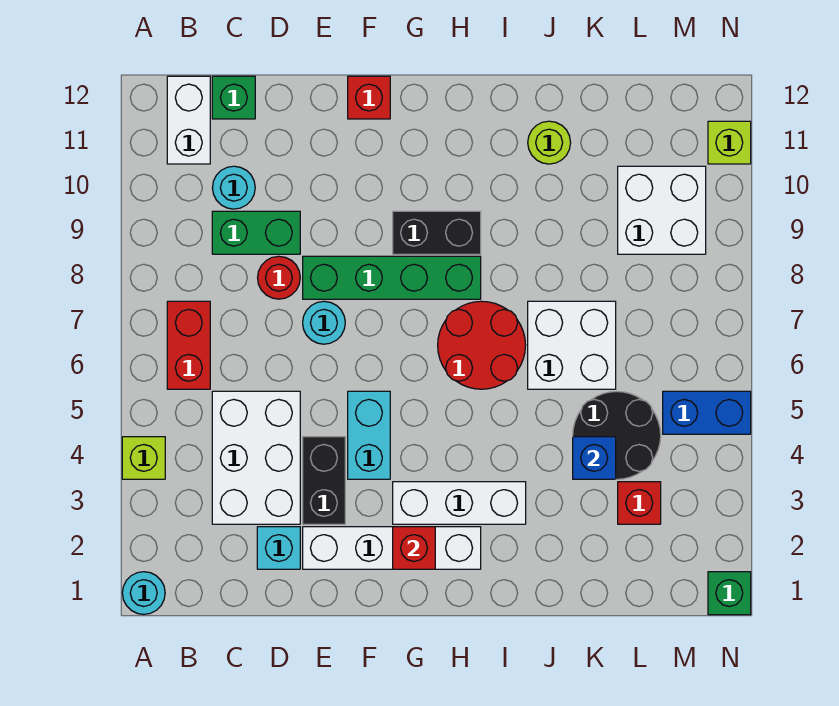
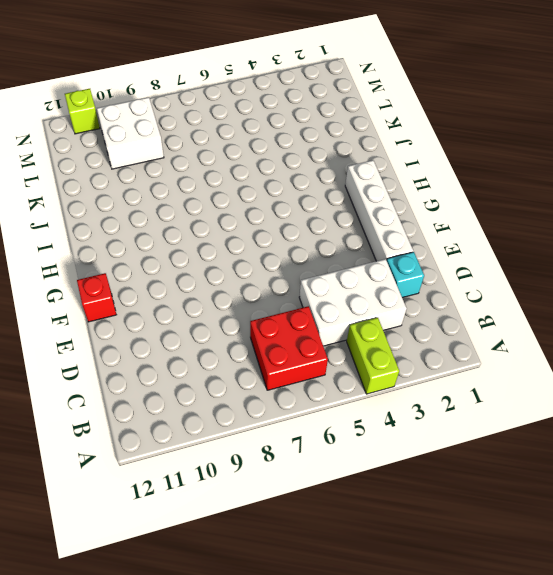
lime brick A4:B4 level 1 -> lime brick A4 level 1
red brick B6:C7 level 1 -> red brick B6:B7 level 1
none -> cyan round brick A1 level 1
none -> white brick B11:B12 level 1
none -> green brick C9:D9 level 1

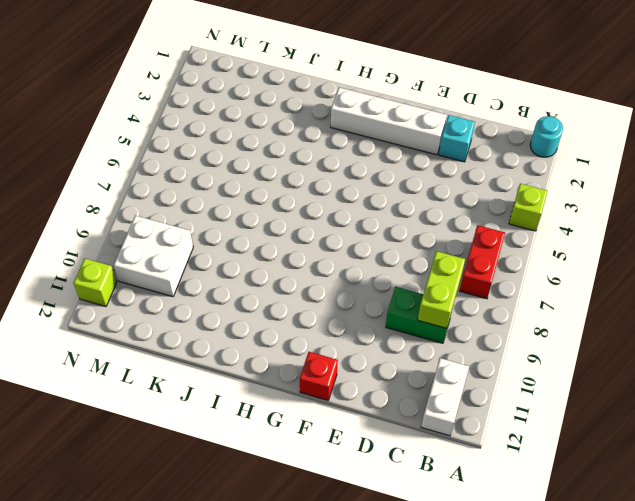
lime brick C8:C9 level 2 -> none
none -> white brick C3:D5 level 1
none -> cyan round brick C10 level 1
none -> green brick C12 level 1

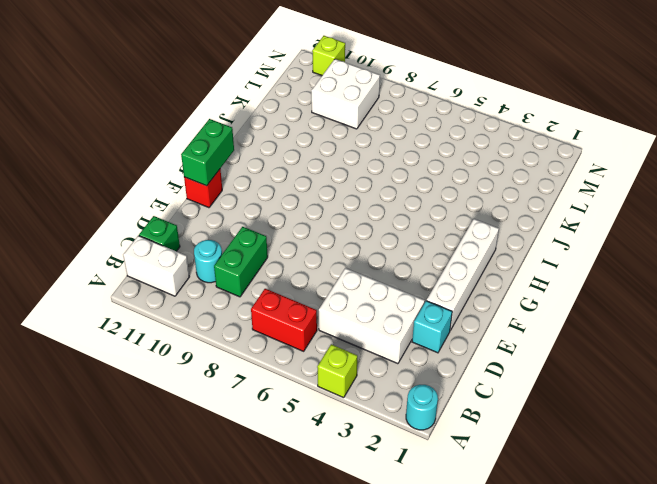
green brick F12:G12 level 2 -> none
none -> red round brick D8 level 1
none -> black brick E3:E4 level 1
none -> cyan round brick E7 level 1

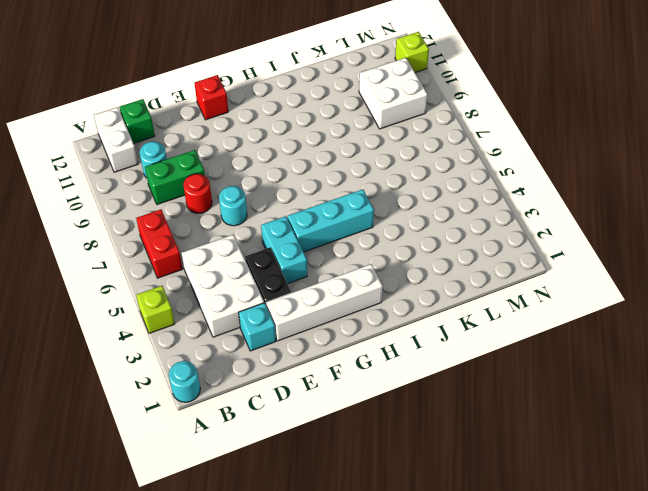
cyan brick G5:I5 level 1 -> none
none -> green brick E8:H8 level 1
none -> white brick G3:I3 level 1
none -> black brick G9:H9 level 1

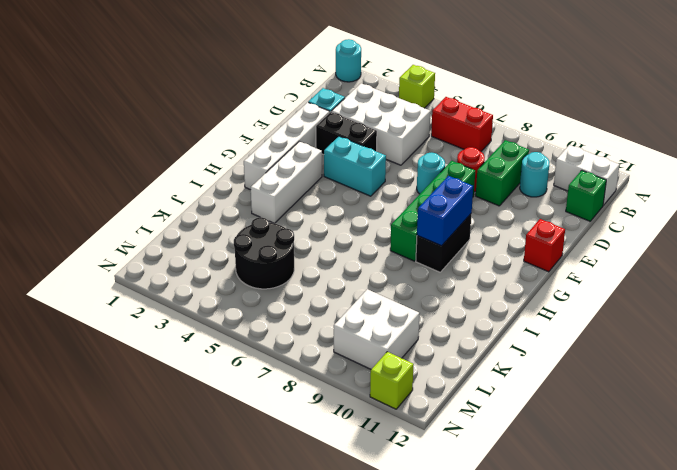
blue brick G9:H9 level 2 -> blue brick M5:N5 level 1
none -> red round brick H6:I7 level 1
none -> white brick J6:K7 level 1
none -> lime round brick J11 level 1

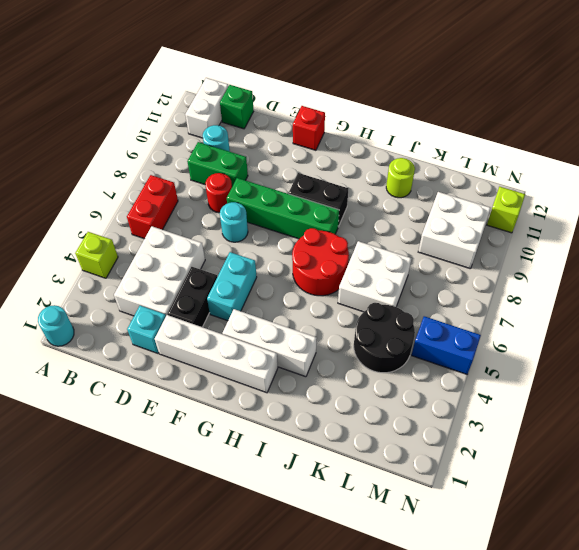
none -> red brick L3 level 1
none -> green brick N1 level 1
none -> red brick G2 level 2

